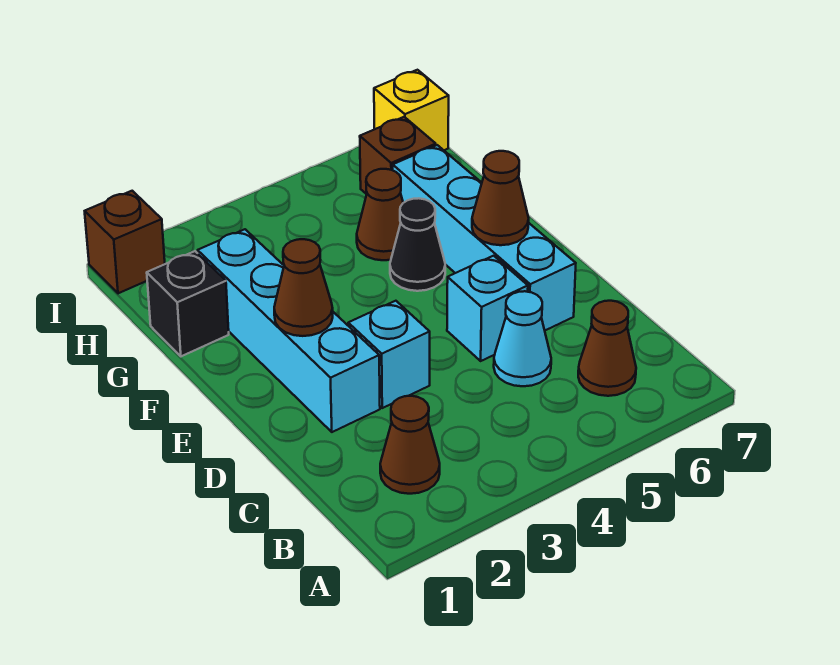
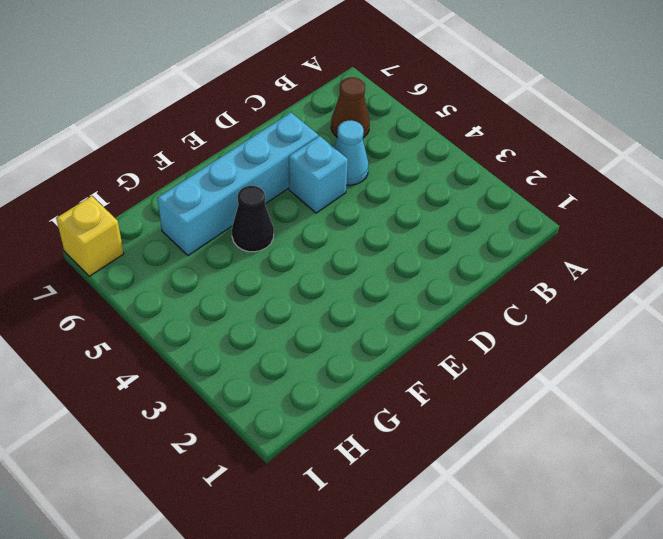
none -> brown cone B2 level 1
none -> cyan brick D2:G2 level 1
none -> cyan brick D3 level 1

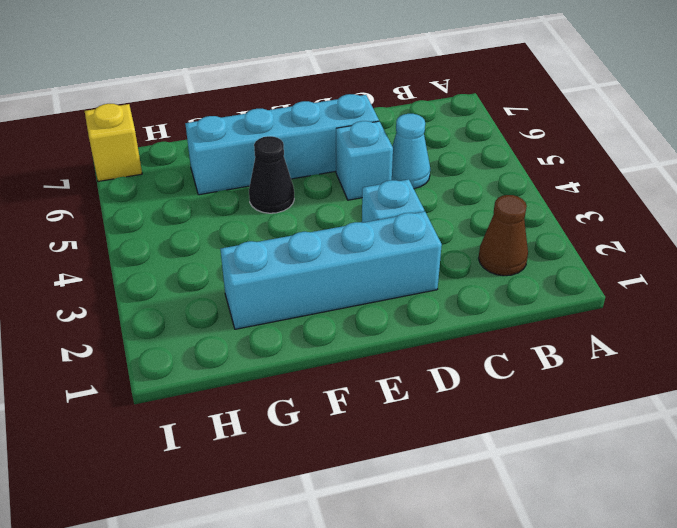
none -> brown cone B6 level 1
none -> black brick G1 level 1
none -> brown cone G5 level 1

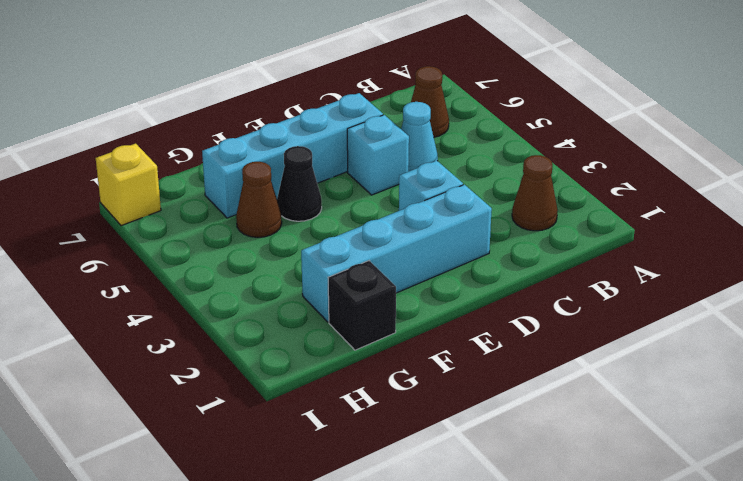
none -> brown brick H6 level 1
none -> brown brick I1 level 1
none -> brown cone E2 level 2

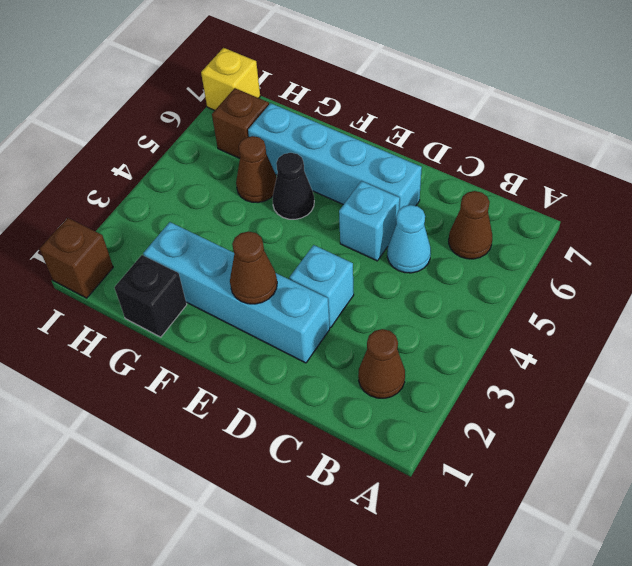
none -> brown cone E6 level 2

